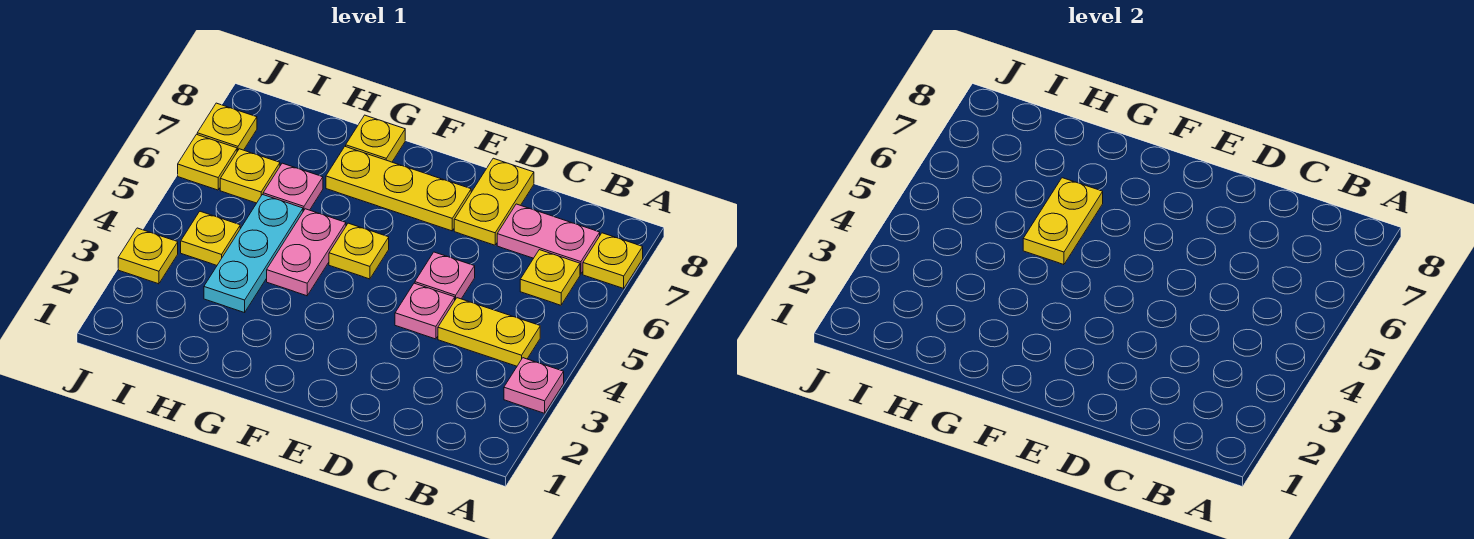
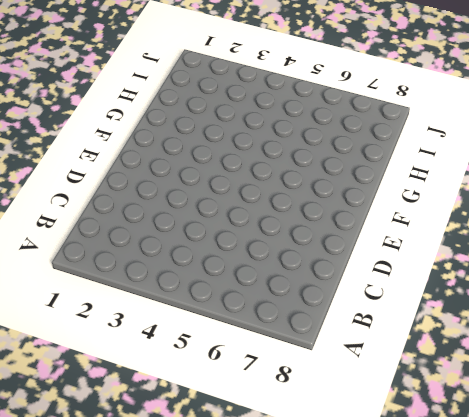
none -> pink plate A3 level 1
none -> yellow plate A7 level 1
none -> yellow plate B4:C4 level 1

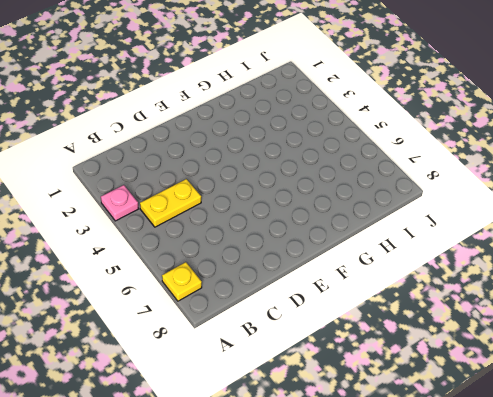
none -> yellow plate B6 level 1
none -> pink plate B7:C7 level 1
none -> pink plate D4 level 1

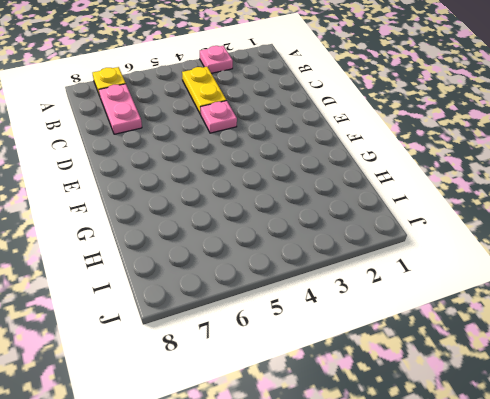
none -> yellow plate B6 level 1
none -> pink plate D5 level 1
none -> yellow plate D7:D8 level 1

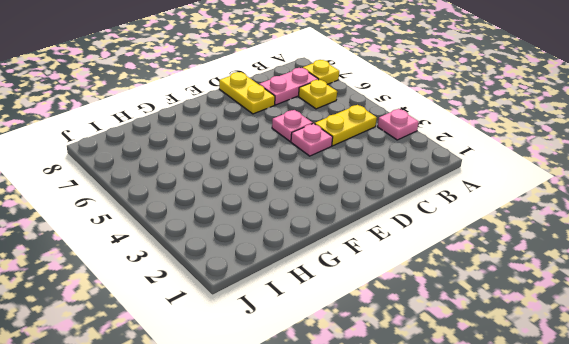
none -> yellow plate E7:G7 level 1
none -> yellow plate F5 level 1
none -> pink plate G4:G5 level 1

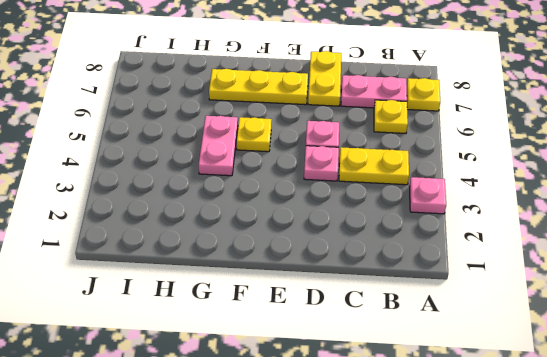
none -> yellow plate G8 level 1
none -> cyan plate H3:H5 level 1
none -> pink plate H6 level 1

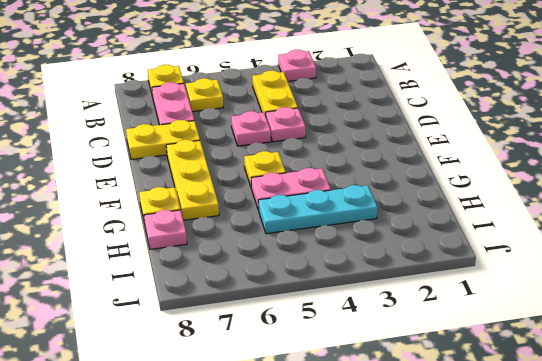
pink plate H8 level 1 -> pink plate H6 level 1
none -> yellow plate I4 level 1
none -> yellow plate I6 level 1
none -> yellow plate J3 level 1

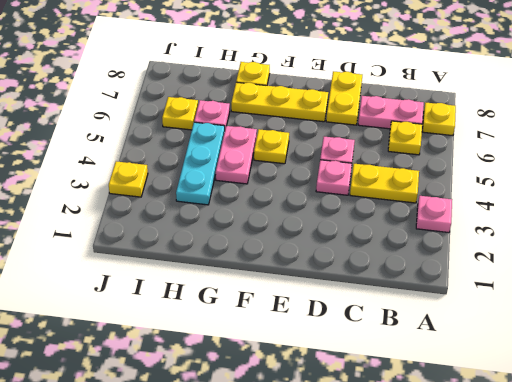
none -> yellow plate I4 level 1
none -> yellow plate J6 level 1
none -> yellow plate J7 level 1

